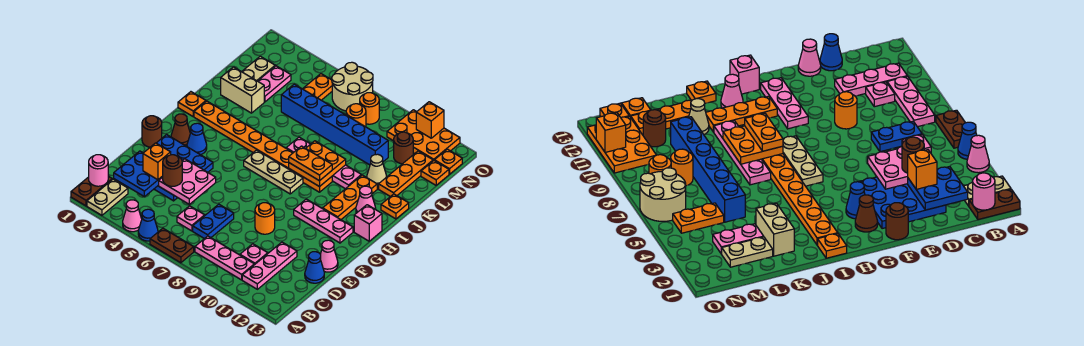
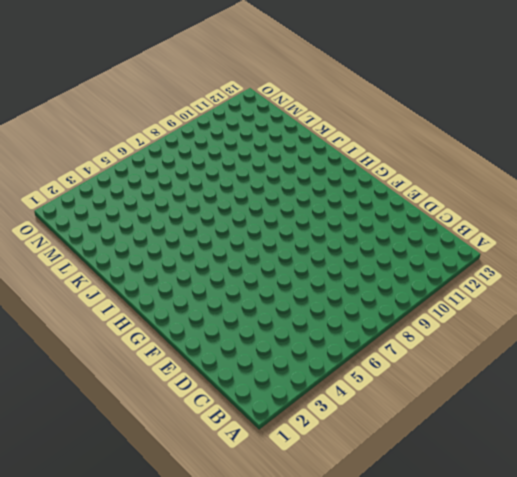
none -> brown plate A1:B1 level 1
none -> tan plate A2:B2 level 1
none -> pink cone A4 level 1
none -> blue cone A5 level 1

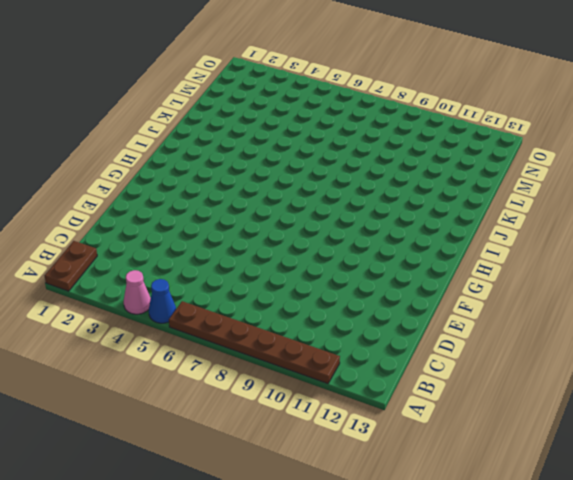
brown plate A6:A11 level 1 -> brown plate A6:A7 level 1
none -> tan plate A2:B2 level 1
none -> pink plate B8:B10 level 1
none -> pink plate B11:D11 level 1
none -> pink plate C6 level 1

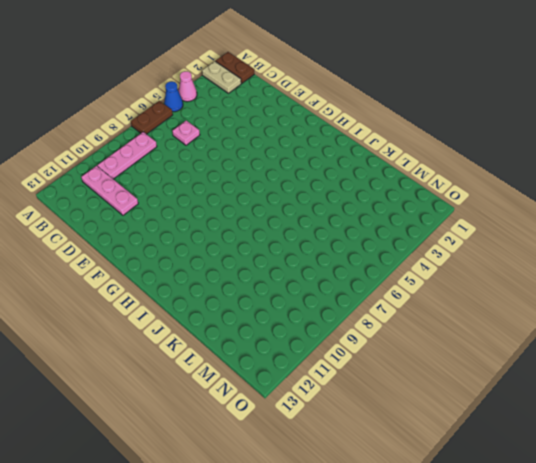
none -> blue plate C7:D7 level 1
none -> pink plate C10 level 1
none -> blue plate D2:F4 level 1
none -> blue cone D13 level 1

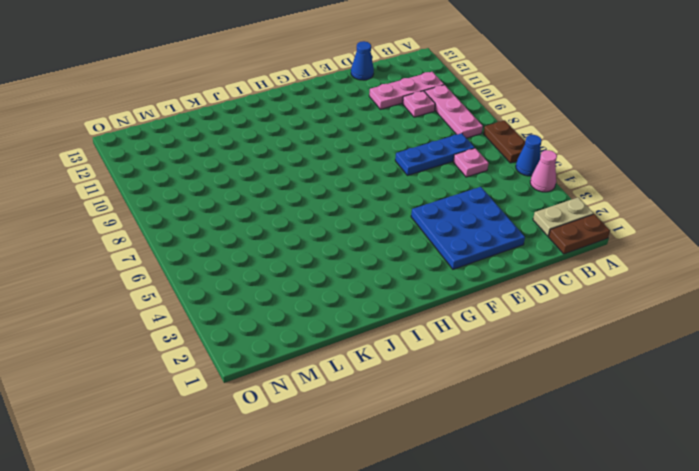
blue plate C7:E7 level 1 -> blue plate C7:D7 level 1
none -> orange round brick E9 level 1
none -> pink cone E13 level 1
none -> brown round brick F1 level 1
none -> brown cone G2 level 1

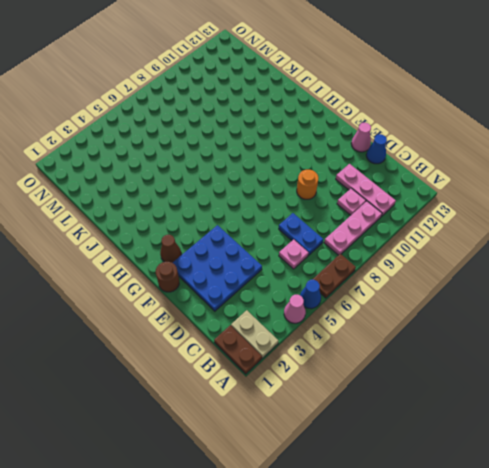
none -> blue cone G3 level 1
none -> pink plate G10:G12 level 1
none -> tan plate H6:H8 level 1
none -> orange plate H11:J11 level 1

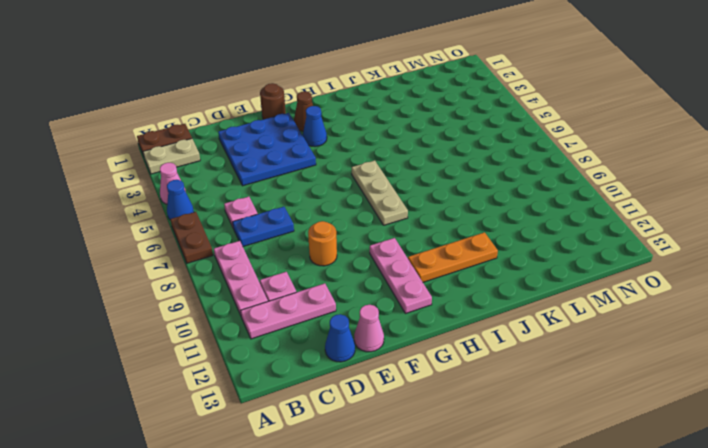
none -> pink brick H13 level 1
none -> orange plate I1 level 1
none -> orange plate I2:I9 level 1
none -> pink cone I12 level 1

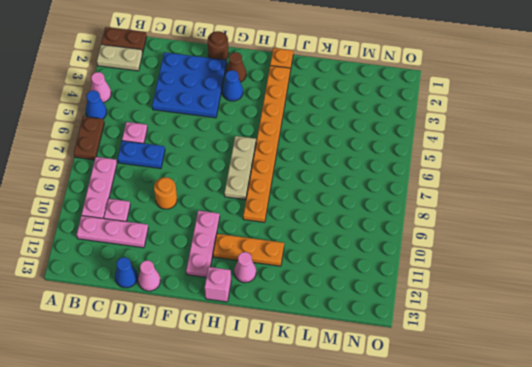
none -> pink plate J7:J10 level 1
none -> orange plate J13 level 1
none -> tan brick K2:K3 level 1
none -> tan cone K11 level 1

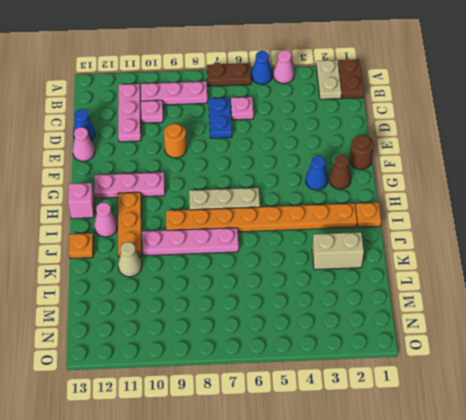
none -> blue plate D2:F4 level 1
none -> orange plate K12:M12 level 1
none -> tan plate L2:M2 level 1
none -> pink plate L3:M3 level 1

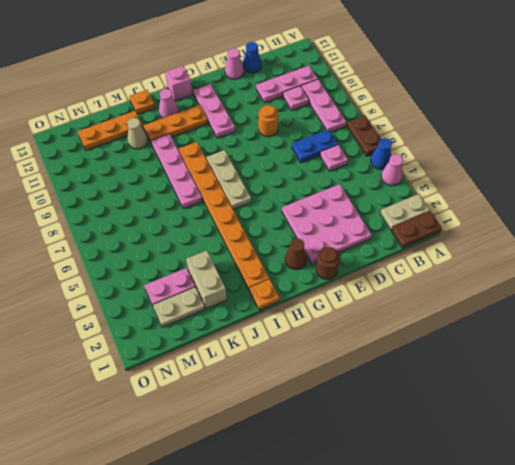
pink plate D2:F4 level 1 -> blue plate D2:F4 level 1
none -> blue cone G3 level 1
none -> blue brick L5:L10 level 1
none -> orange plate M5:N5 level 1
none -> orange round brick M8 level 1

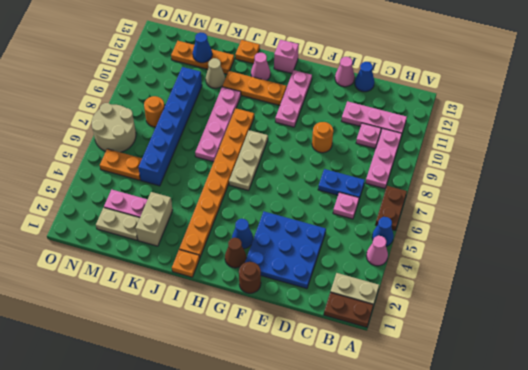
blue cone L12 level 2 -> none
none -> brown round brick M11 level 1
none -> orange plate M13 level 1
none -> orange round brick N8 level 1
none -> orange plate N10:O12 level 1

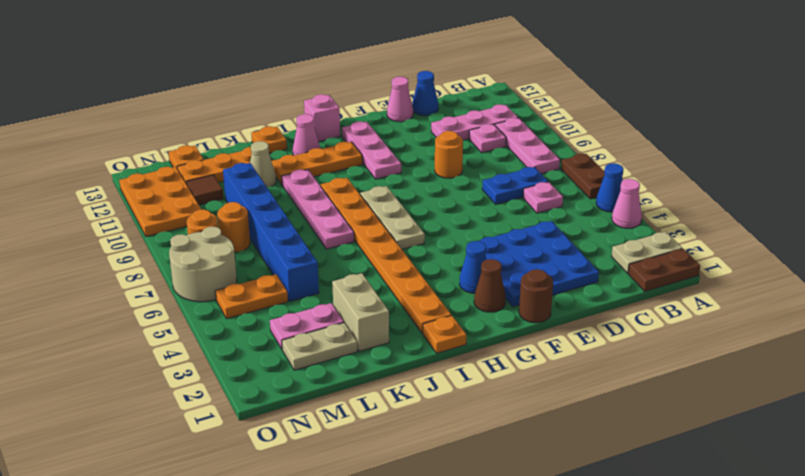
brown tile M11 level 1 -> brown round brick M11 level 1
none -> orange plate N13 level 1
none -> pink round brick B1 level 2
none -> blue plate C2:D3 level 2
none -> pink plate D4:E5 level 2

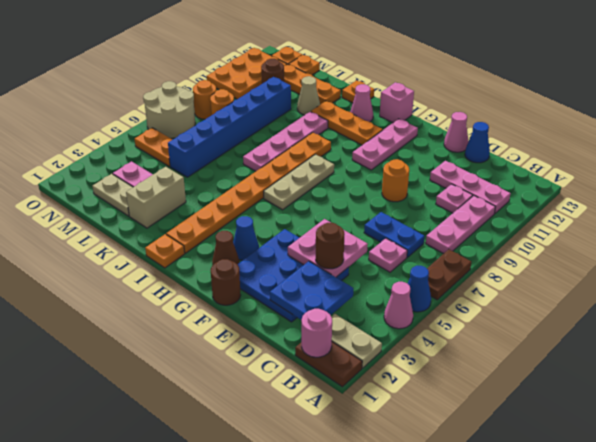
none -> orange plate I8:J9 level 2
none -> orange brick O11 level 2
none -> orange brick D3 level 3
none -> orange plate I8:I9 level 3

